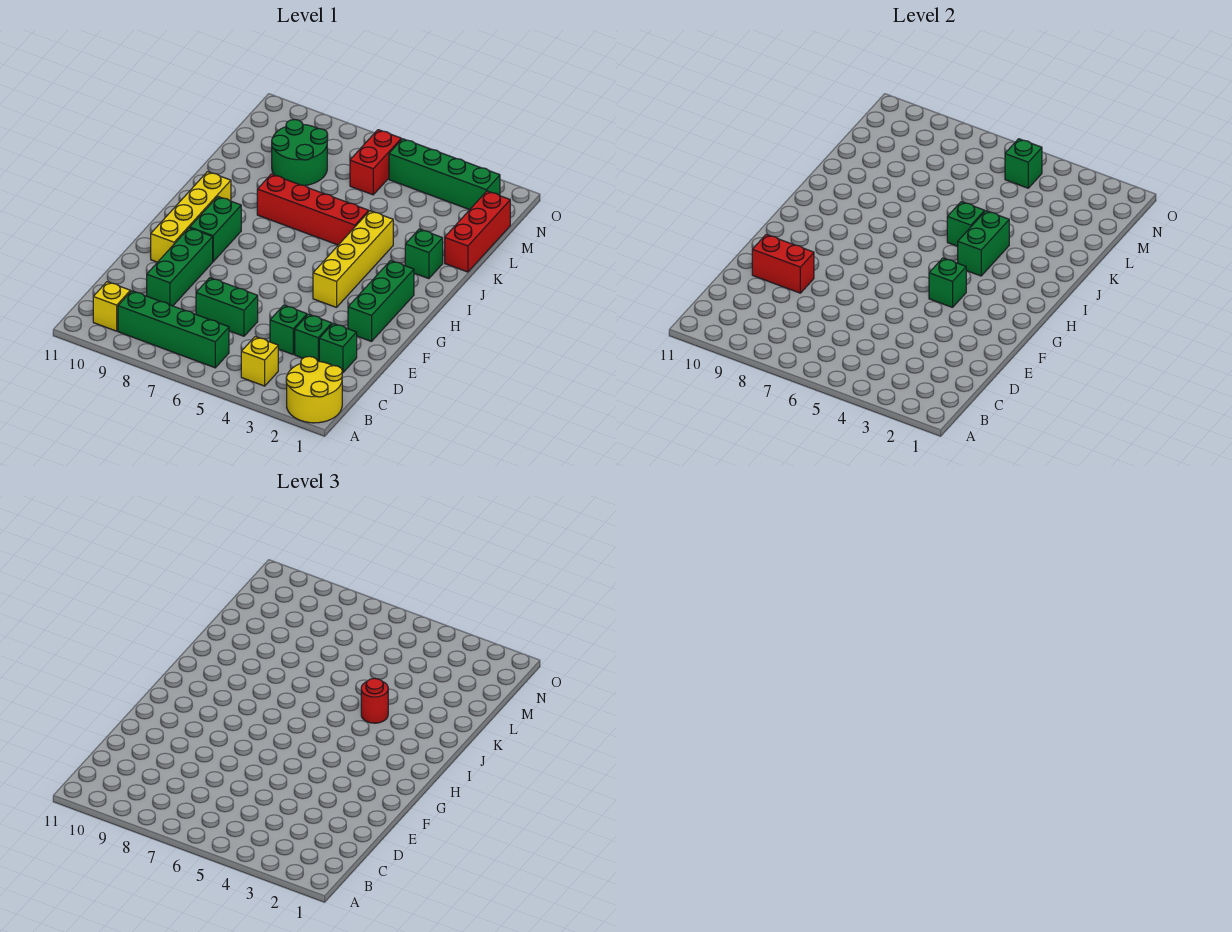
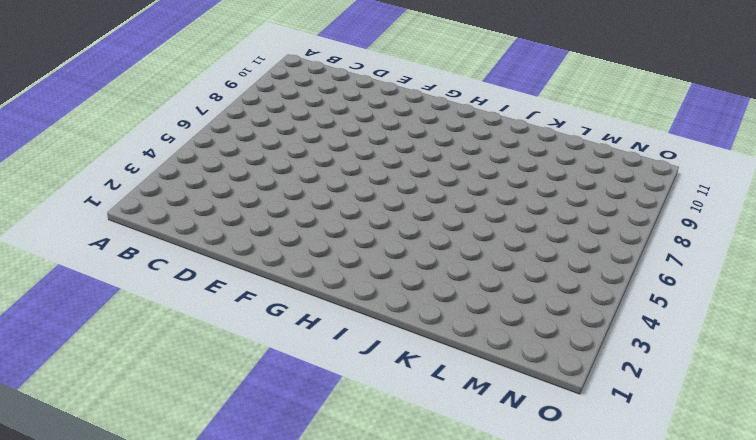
none -> yellow round brick A1:B2 level 1
none -> yellow brick B4 level 1
none -> green brick B6:B9 level 1

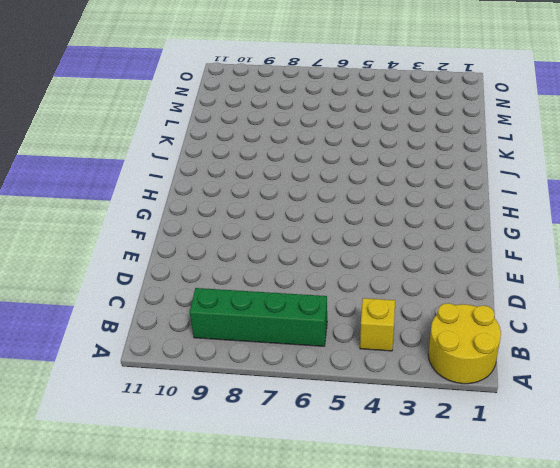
none -> yellow brick B10 level 1
none -> green brick D2 level 1
none -> green brick D3 level 1

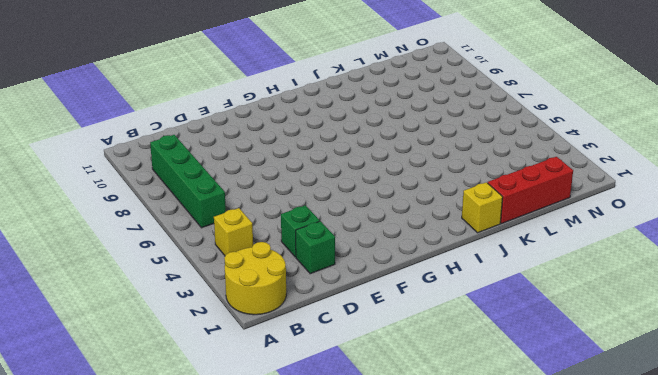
yellow brick J1 level 1 -> yellow brick B10 level 1
none -> green brick D4 level 1
none -> green brick D6:D7 level 1
none -> green brick D9:F9 level 1

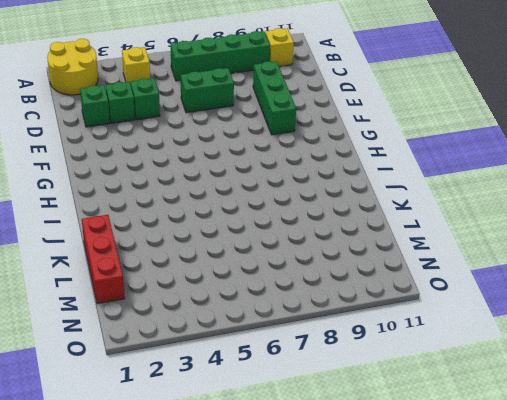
none -> green brick F2:H2 level 1
none -> yellow brick F10:I10 level 1
none -> yellow brick G4:J4 level 1

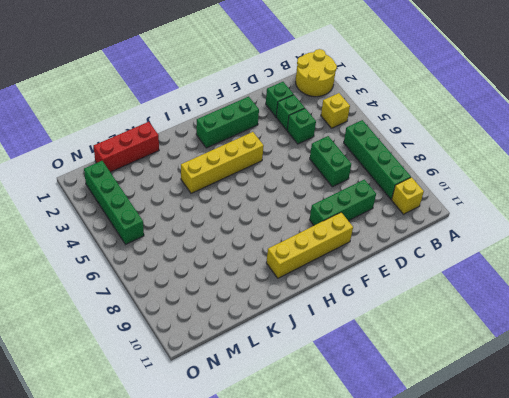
none -> green brick G9:H9 level 1
none -> green brick J2 level 1
none -> red brick J5:J8 level 1

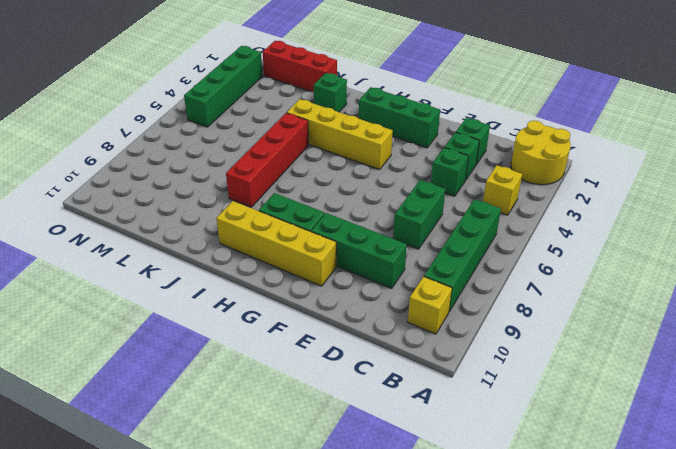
none -> green round brick L8:M9 level 1
none -> red brick M6:N6 level 1
none -> red brick E9:E10 level 2

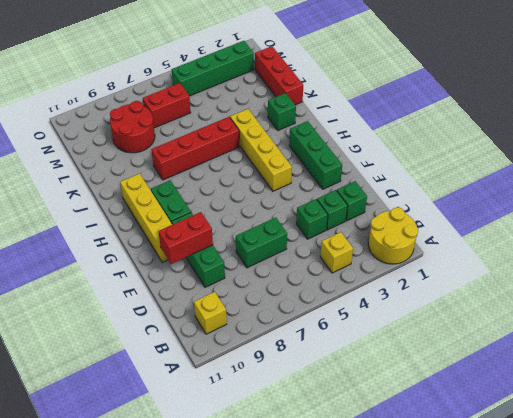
red round brick L8:M9 level 1 -> green round brick L8:M9 level 1
red brick M6:M7 level 1 -> red brick M6:N6 level 1
none -> green brick B6:B9 level 1
none -> green brick G4 level 2
none -> green brick I4:J4 level 2

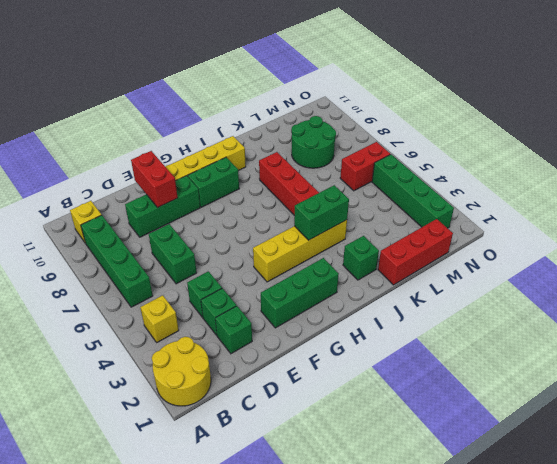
none -> green brick G4 level 2
none -> green brick J5 level 2
none -> green brick N5 level 2

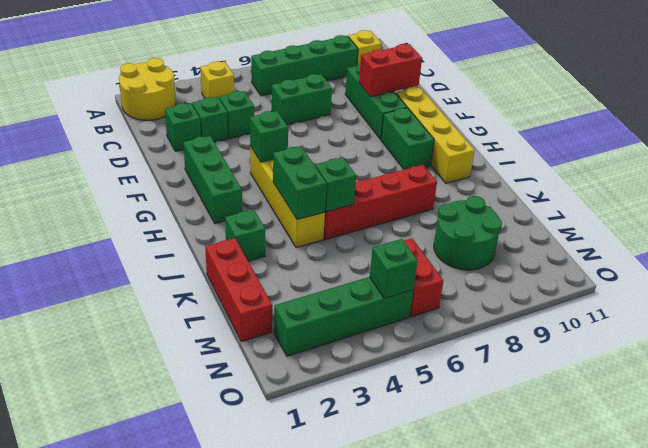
none -> red round brick J4 level 3

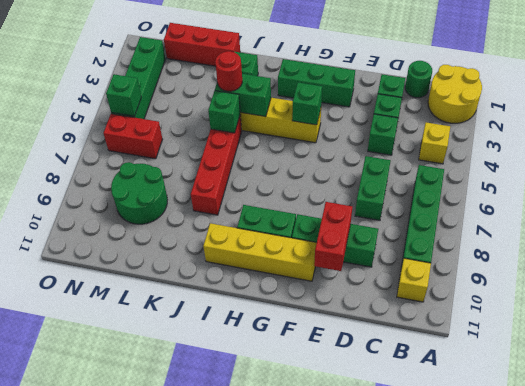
green round brick C1 level 1 -> none

